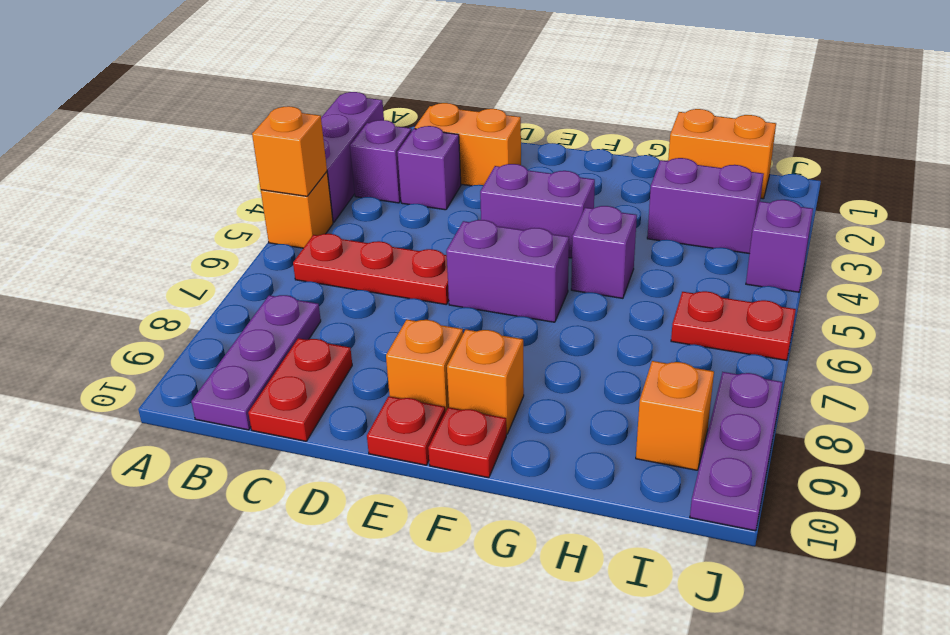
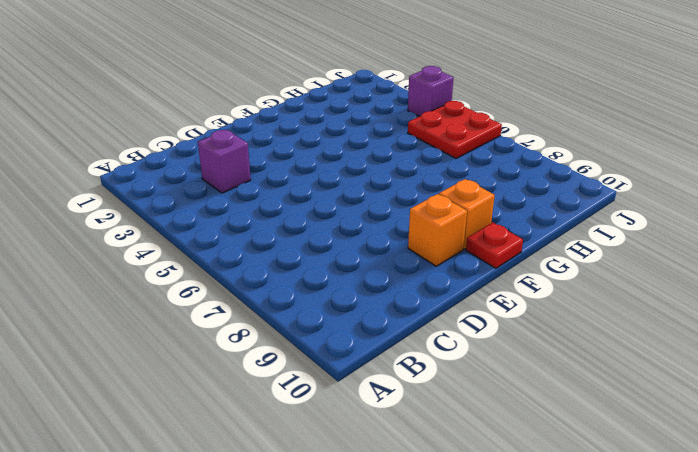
red plate I5:J6 level 1 -> red plate I6:J6 level 1
none -> purple brick A2:A4 level 1
none -> orange brick A5 level 1
none -> purple brick B3 level 1

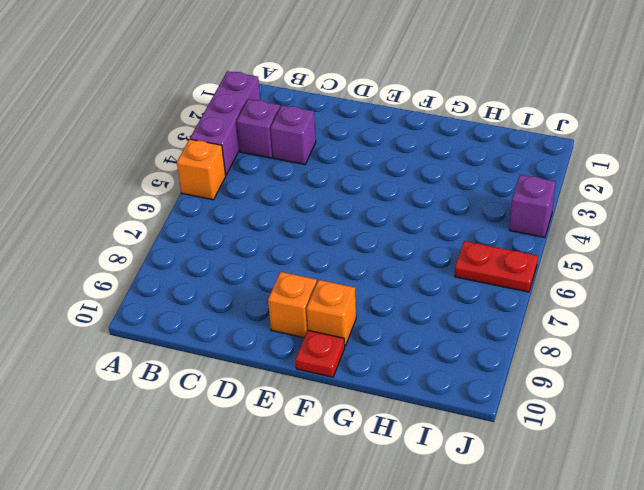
none -> red plate B6:D6 level 1
none -> purple plate B8:B10 level 1
none -> orange brick C2:D2 level 1

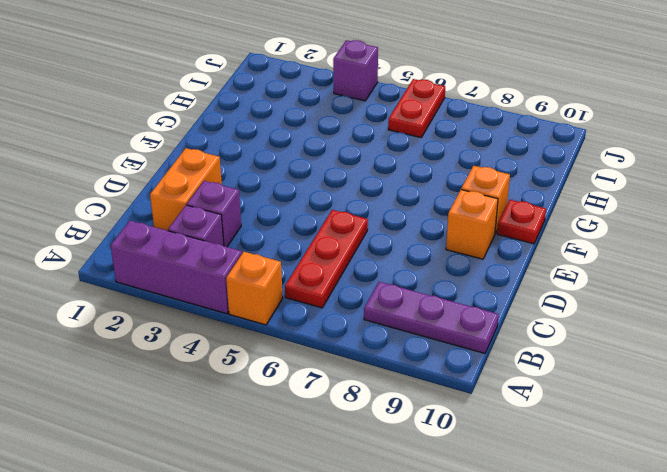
none -> red plate C9:C10 level 1
none -> purple brick E4:F4 level 1
none -> purple brick E6:F6 level 1

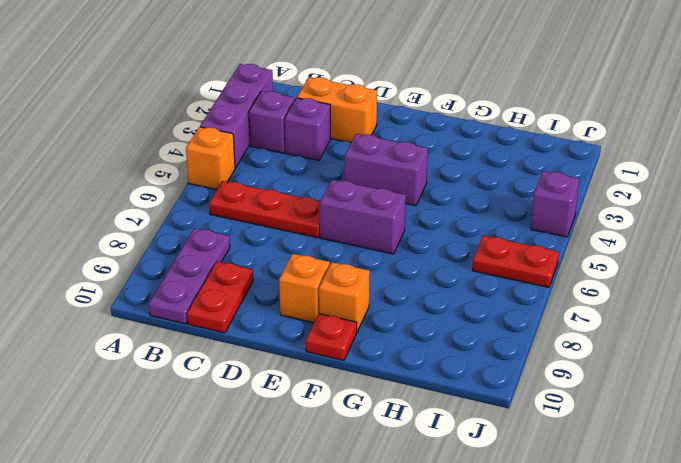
none -> red plate E10 level 1
none -> purple brick G5 level 1
none -> orange brick H1:I1 level 1

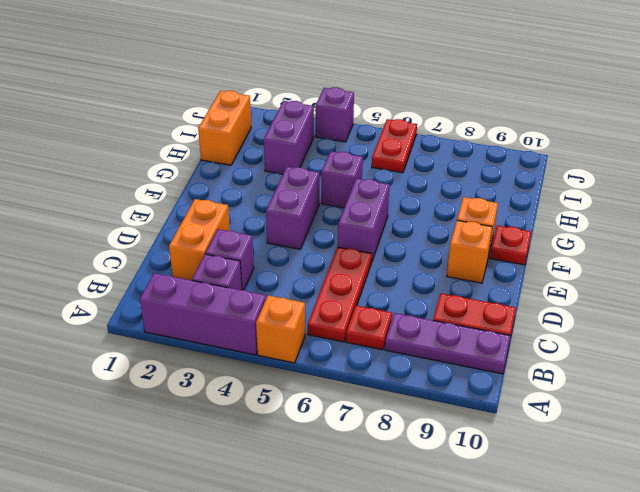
red plate B7 level 1 -> red plate E10 level 1
none -> orange brick I9 level 1
none -> purple plate J8:J10 level 1
none -> orange brick A5 level 2

